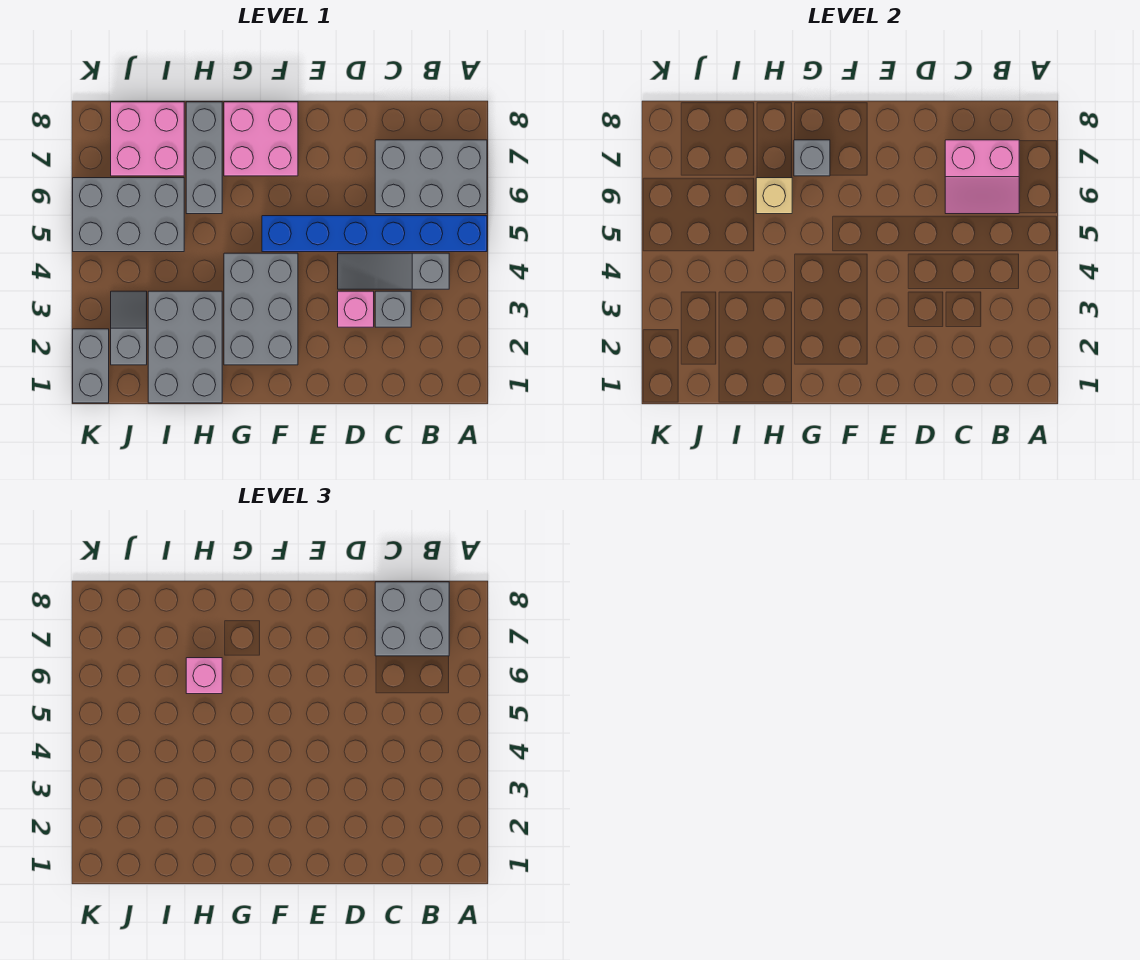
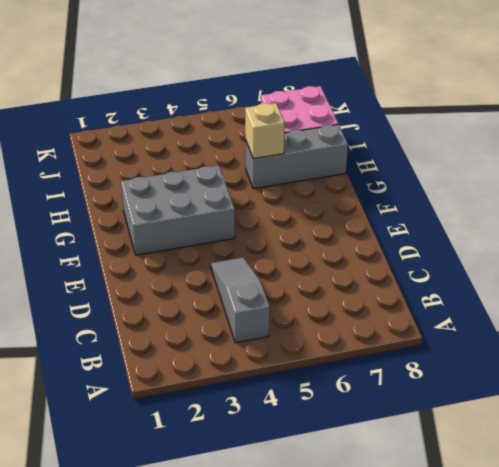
none -> blue brick A5:F5 level 1
none -> grey brick A6:C7 level 1
none -> grey brick C3 level 1

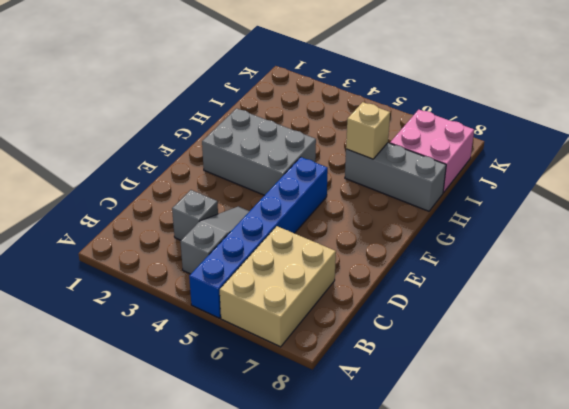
tan brick A6:C7 level 1 -> grey brick A6:C7 level 1
none -> pink brick D3 level 1
none -> pink brick F7:G8 level 1
none -> grey brick H1:I3 level 1

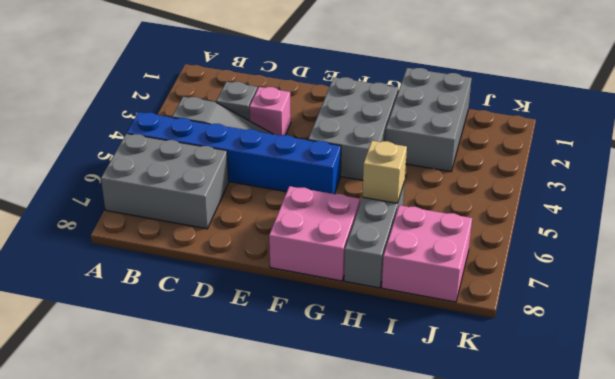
none -> grey brick I5:K6 level 1
none -> grey slope J2:J3 level 1 top 2
none -> grey brick K1:K2 level 1

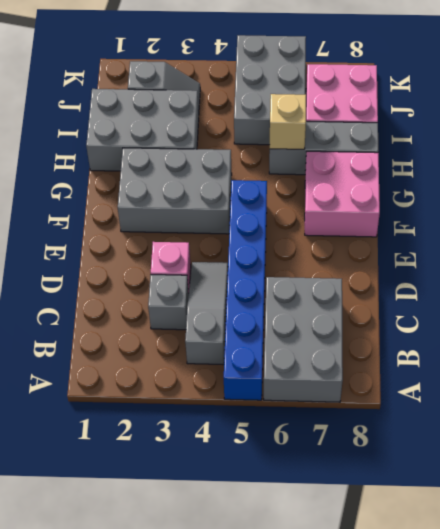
none -> grey brick K1:K2 level 1
none -> pink slope B6:C7 level 2 top 7
none -> grey brick G7 level 2

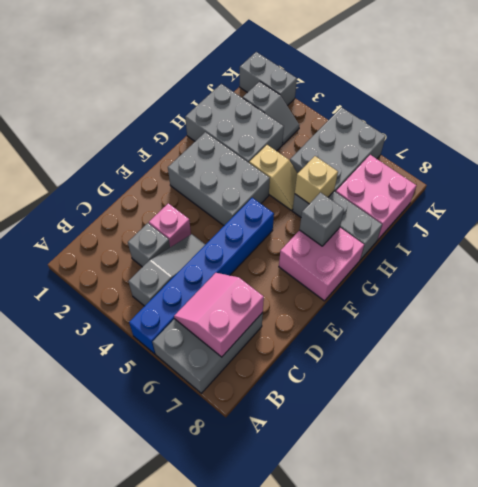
tan slope H4:H5 level 1 top 4 -> none
none -> grey brick B7:C8 level 3
none -> pink brick H6 level 3

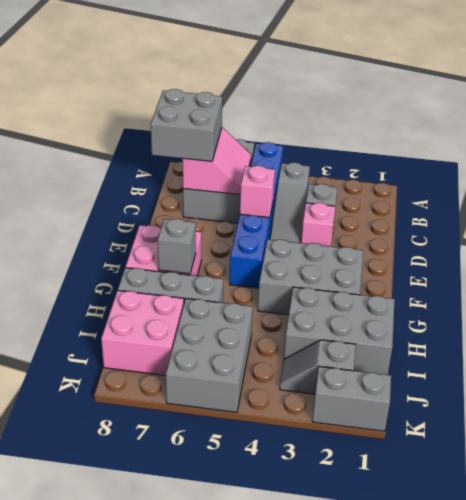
pink brick D5 level 2 -> pink brick H6 level 3
none -> tan brick H6 level 2

